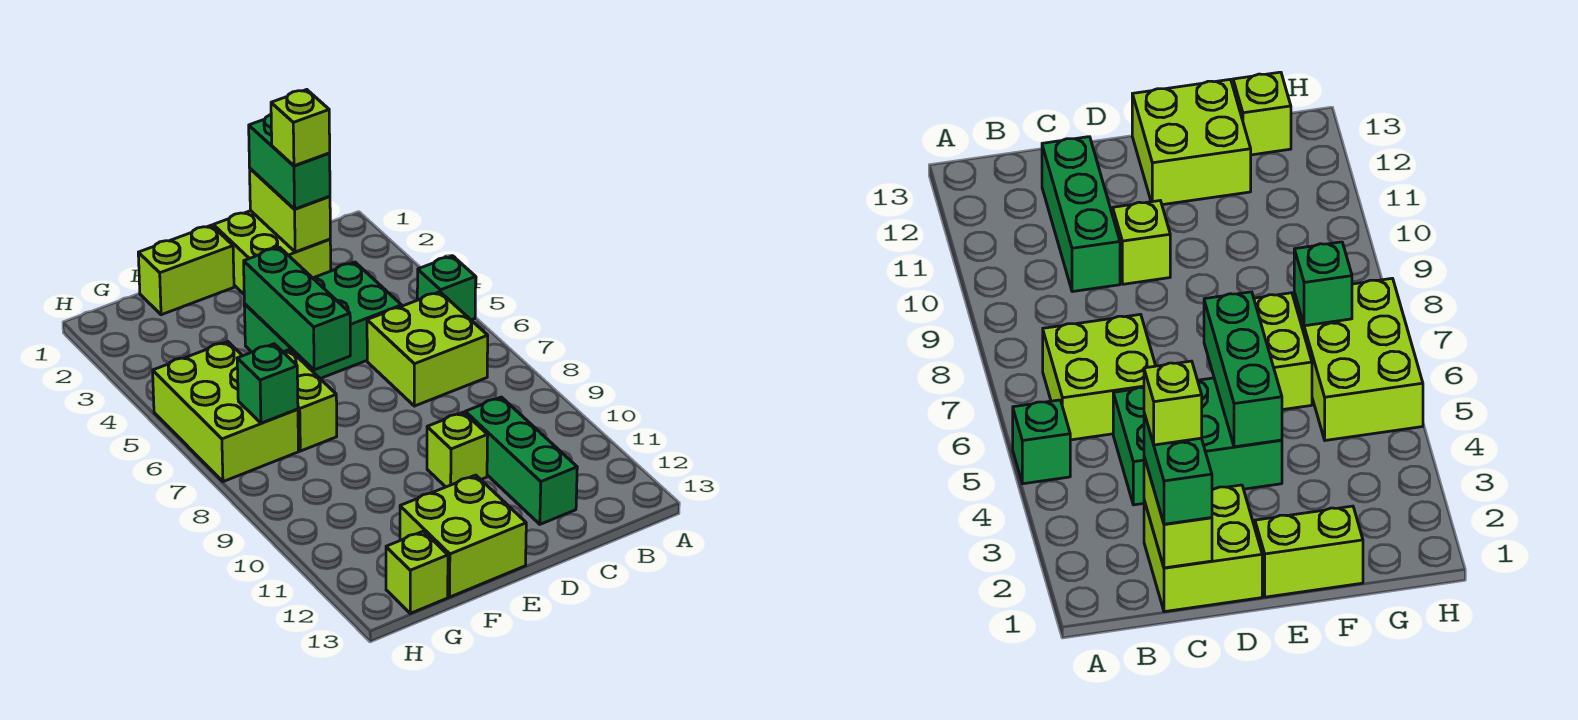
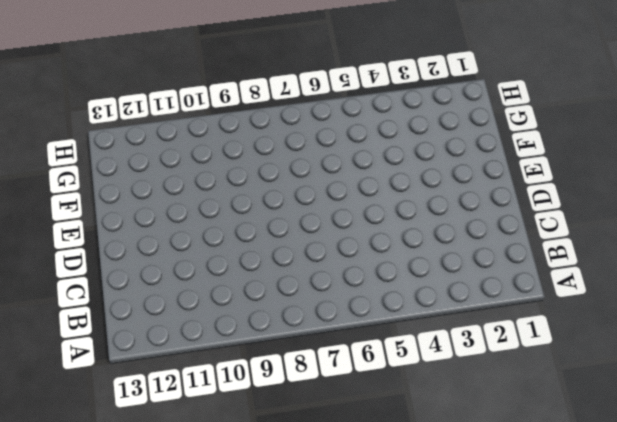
none -> green brick A5 level 1
none -> lime brick B6:C7 level 1
none -> lime brick C1:D2 level 1

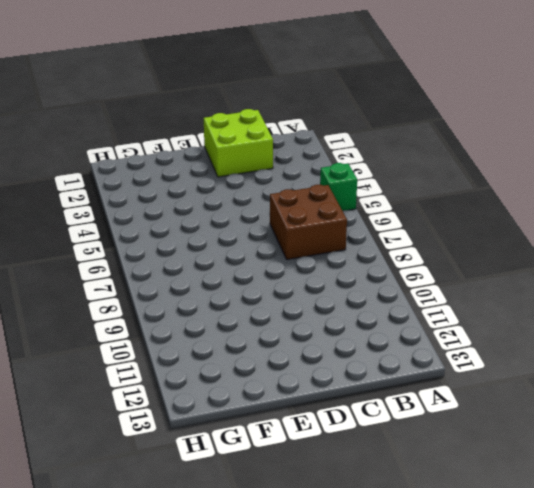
brown brick B6:C7 level 1 -> lime brick B6:C7 level 1
none -> green brick C4:E5 level 1
none -> green brick C10:C12 level 1
none -> lime brick D10 level 1

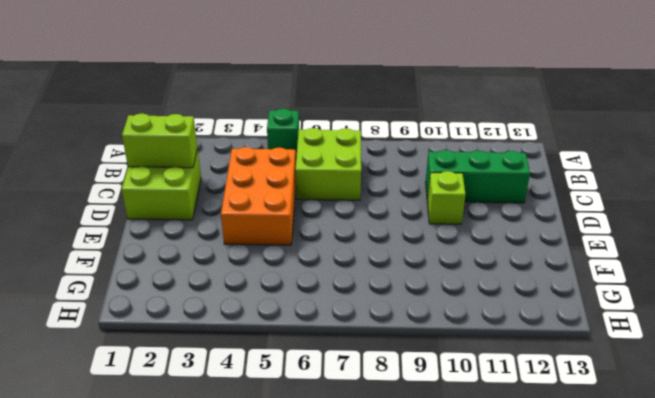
orange brick C4:E5 level 1 -> green brick C4:E5 level 1
none -> lime brick E1:F1 level 1
none -> lime brick E12:F13 level 1
none -> lime brick F6:F7 level 1

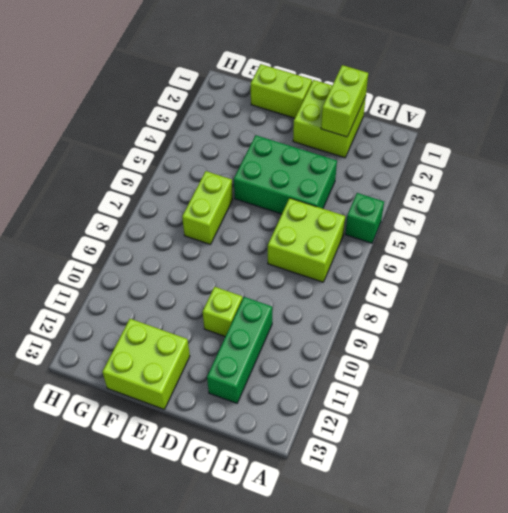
none -> lime brick G5:H7 level 1
none -> lime brick G13 level 1
none -> green brick E4:E6 level 2

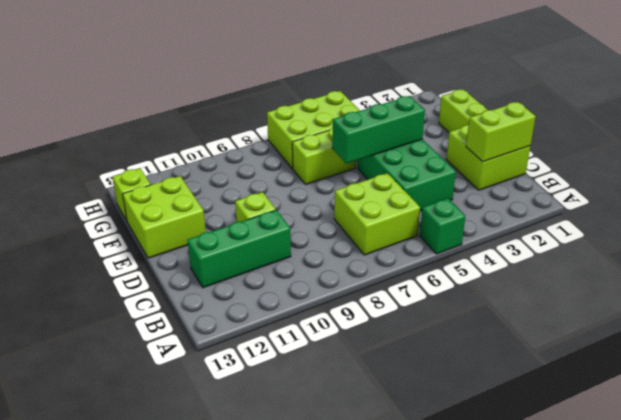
none -> green brick G7 level 2
none -> green brick C1:C2 level 3
none -> lime brick C2 level 4

